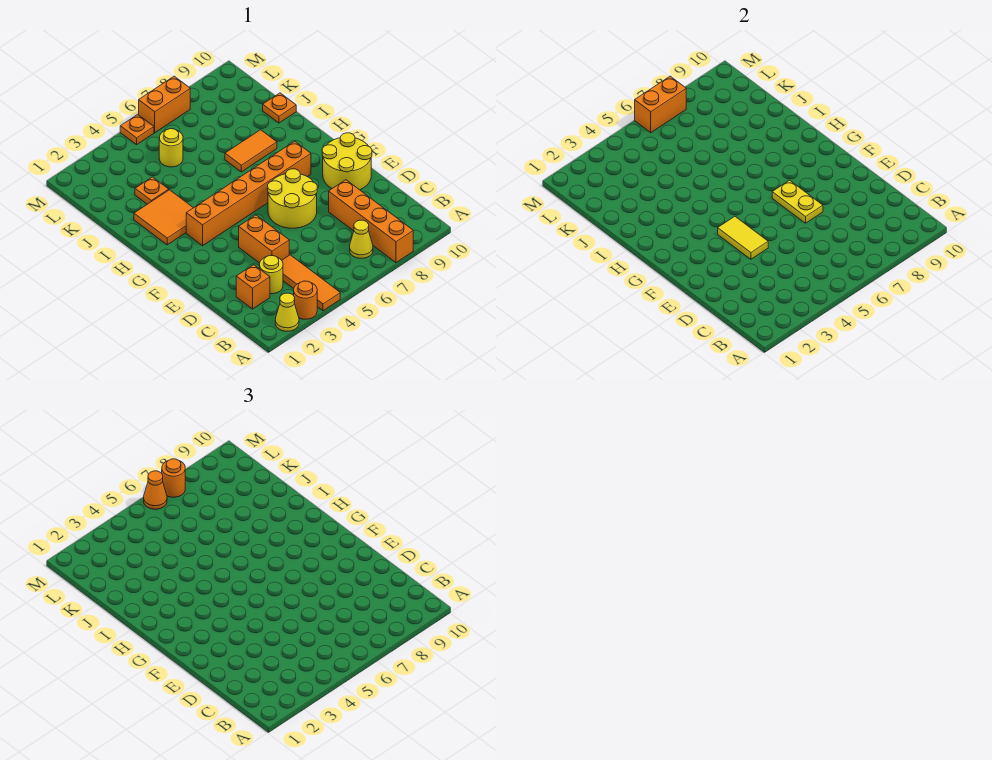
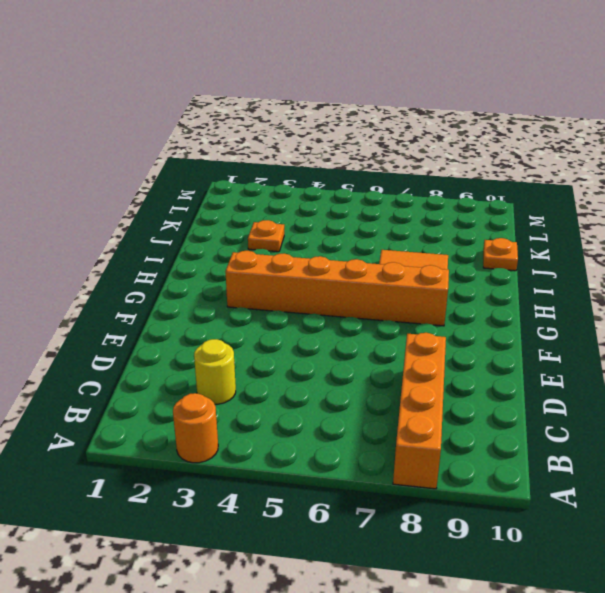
none -> yellow cone A2 level 1
none -> orange tile A4:C4 level 1
none -> yellow cone B7 level 1

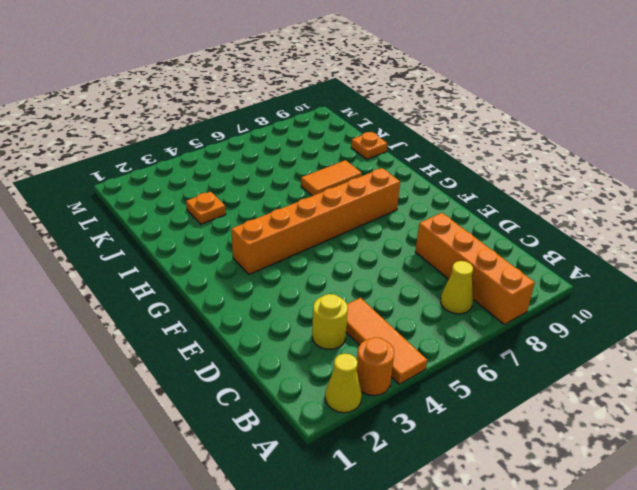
none -> orange brick C2 level 1
none -> orange brick D4:E4 level 1
none -> yellow round brick E6:F7 level 1

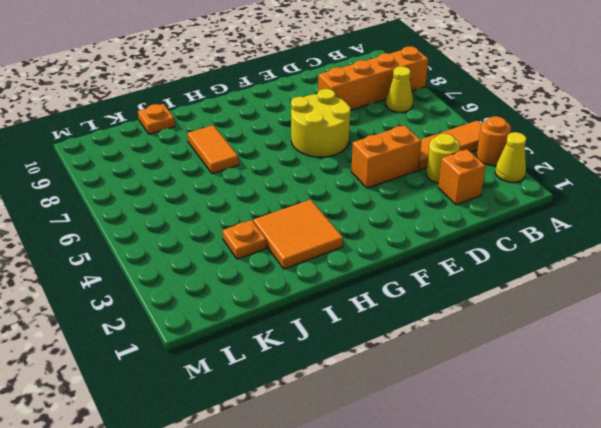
none -> yellow round brick E9:F10 level 1
none -> orange brick G3:G8 level 1
none -> yellow round brick K5 level 1

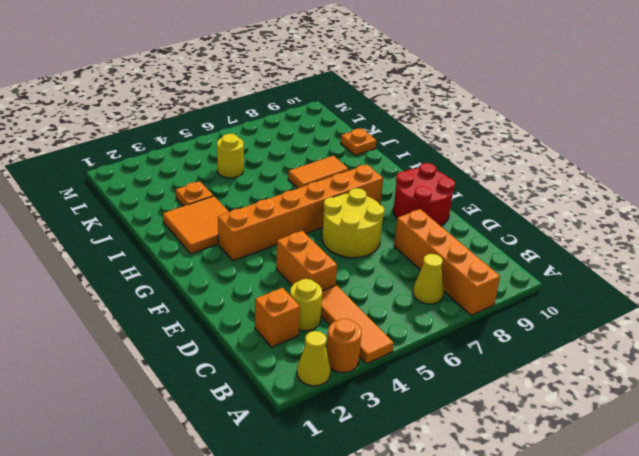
red round brick E9:F10 level 1 -> yellow round brick E9:F10 level 1
none -> orange plate M5 level 1
none -> orange brick M6:M7 level 1
none -> yellow tile E4:F4 level 2

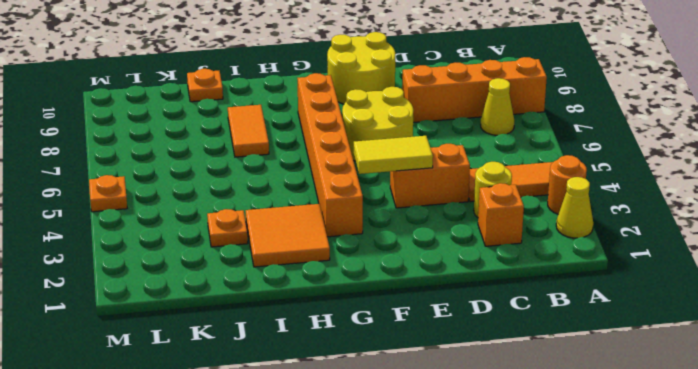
none -> yellow round brick K5 level 1
none -> orange brick M6:M7 level 1
none -> yellow plate E7:F7 level 2

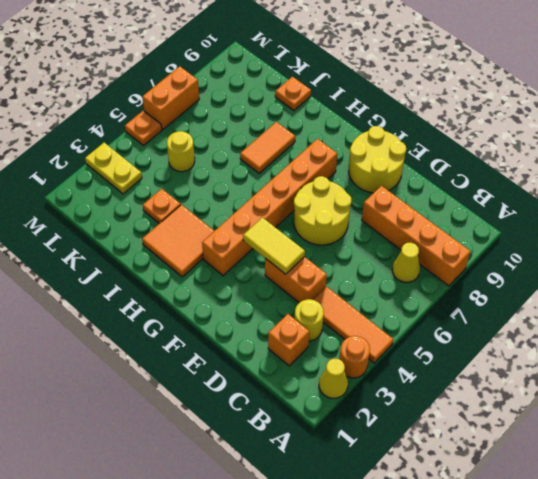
yellow plate L3:M3 level 1 -> yellow plate E7:F7 level 2
none -> orange brick M6:M7 level 2
none -> orange cone M6 level 3
none -> orange round brick M7 level 3

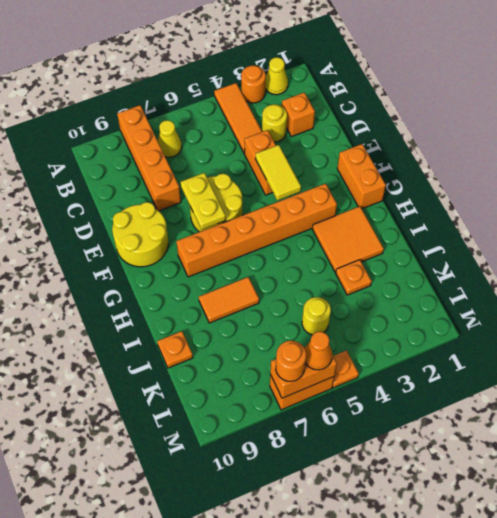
orange brick F1:G1 level 1 -> none

